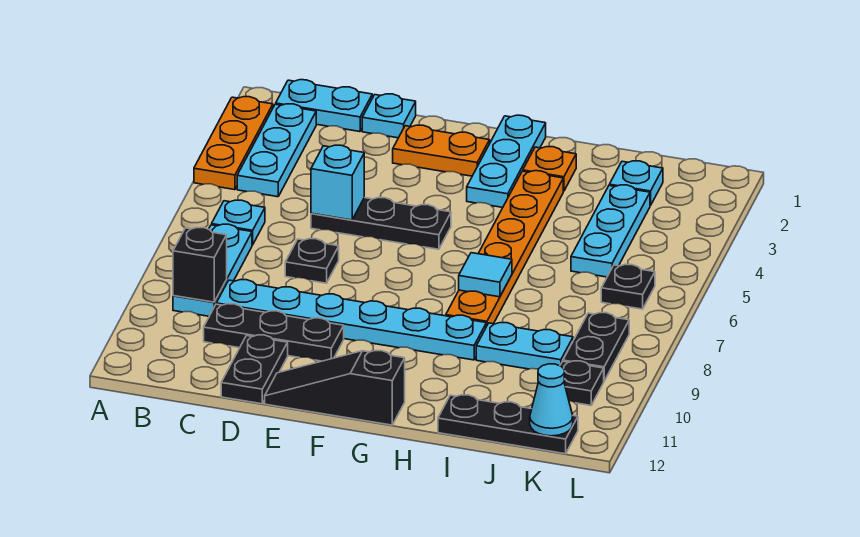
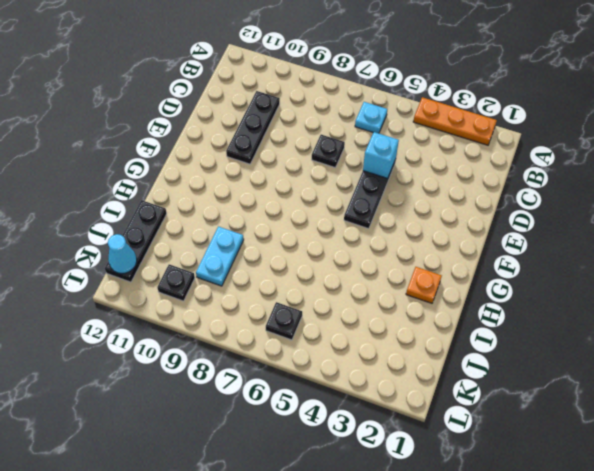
none -> cyan plate B1:C1 level 1
none -> cyan plate B2:B4 level 1
none -> cyan plate B7:B9 level 1

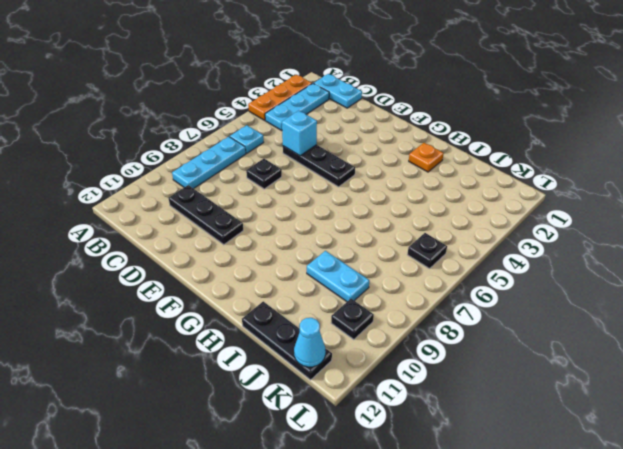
none -> cyan plate C9:H9 level 1
none -> cyan plate D1 level 1
none -> black plate D11:D12 level 1

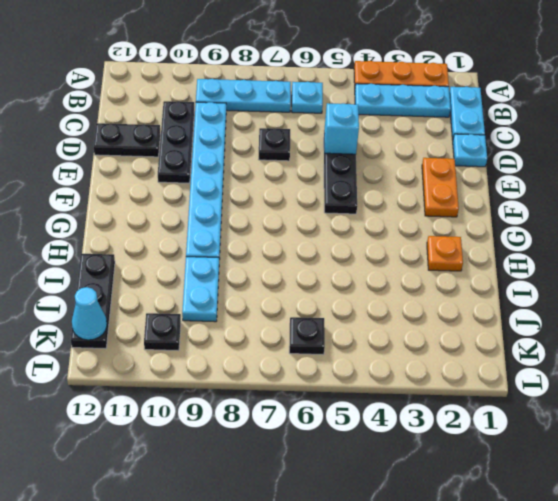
none -> black slope E12:G12 level 1 top G
none -> cyan plate G1:G3 level 1
none -> orange plate H3:H8 level 1

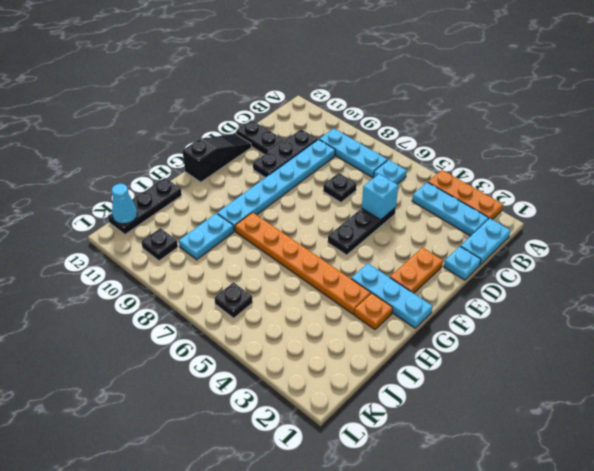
none -> cyan plate J2 level 1
none -> cyan plate J3:J5 level 1
none -> black plate K8:K9 level 1

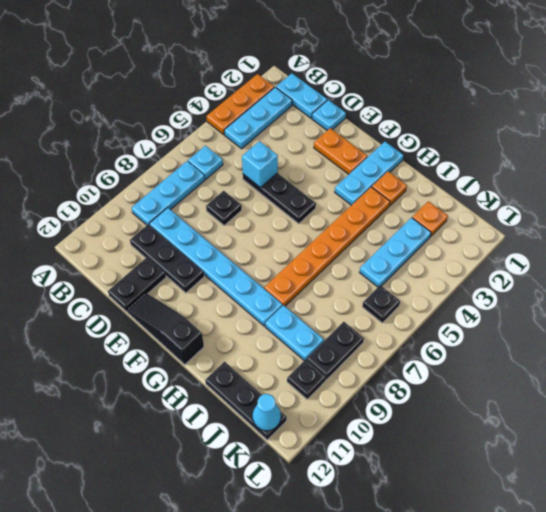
orange plate J2 level 1 -> cyan plate J2 level 1
none -> black brick B9 level 2
none -> cyan tile H7 level 2

